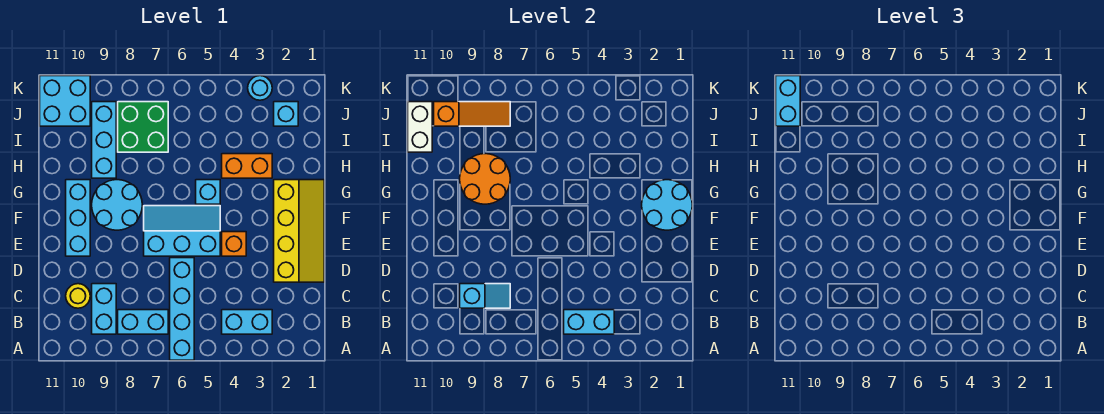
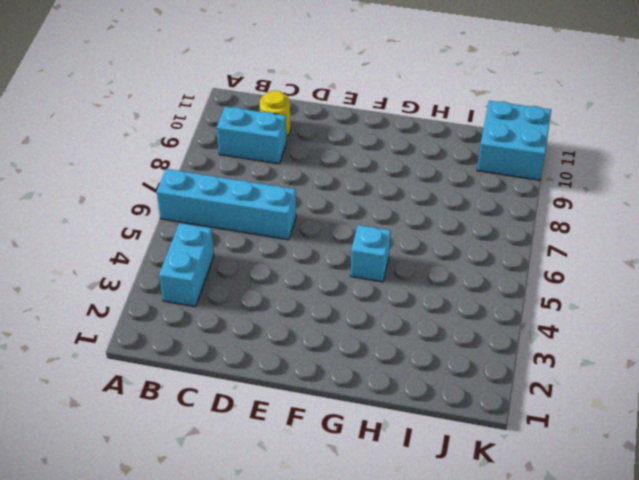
none -> cyan brick B7:B8 level 1
none -> yellow slope D1:G2 level 1 top 2
none -> orange brick E4 level 1

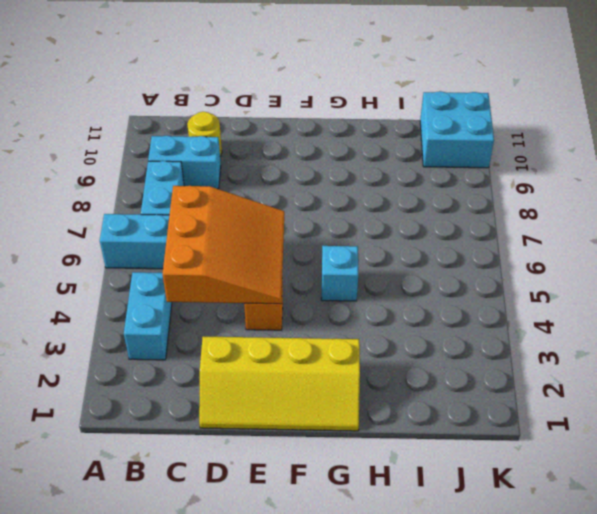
orange slope C4:E6 level 2 top C -> none
none -> cyan slope E5:F7 level 1 top E
none -> cyan brick E10:G10 level 1
none -> cyan round brick F8:G9 level 1

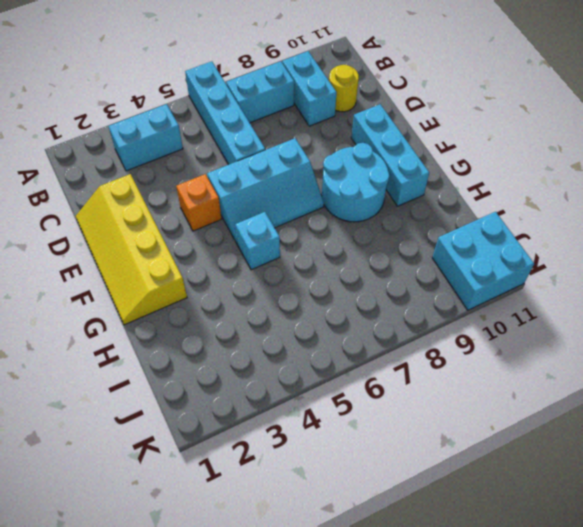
none -> orange brick H3:H4 level 1
none -> cyan brick H9:J9 level 1
none -> green brick I7:J8 level 1

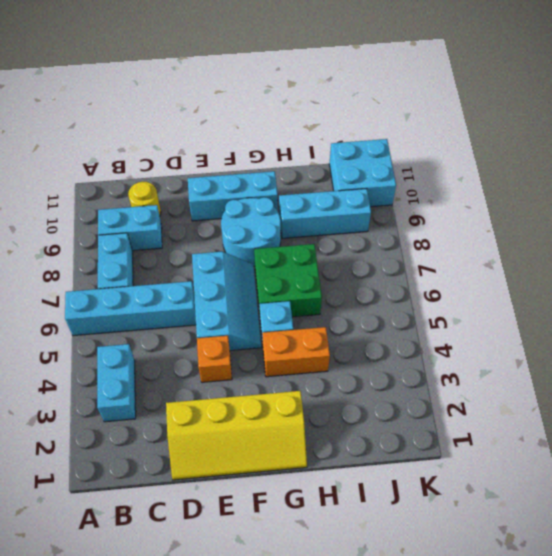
orange brick G4:H4 level 1 -> orange brick H3:H4 level 1
green brick G6:H7 level 1 -> green brick I7:J8 level 1
none -> cyan brick J2 level 1
none -> cyan round brick K3 level 1
none -> cyan brick B4:B5 level 2

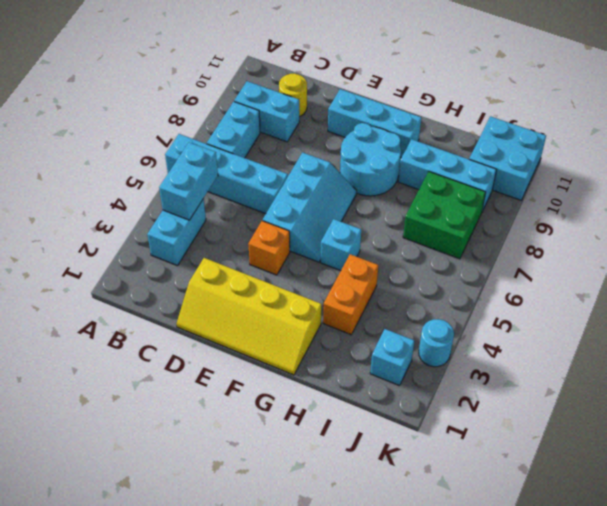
none -> cyan slope C8:C9 level 2 top 9
none -> cyan round brick F1:G2 level 2
none -> orange round brick G8:H9 level 2

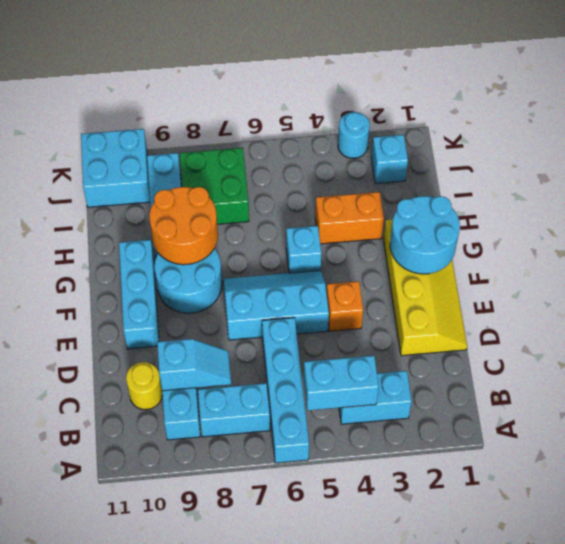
none -> white brick I11:J11 level 2
none -> orange slope J8:J10 level 2 top 10
none -> cyan brick J11:K11 level 3

